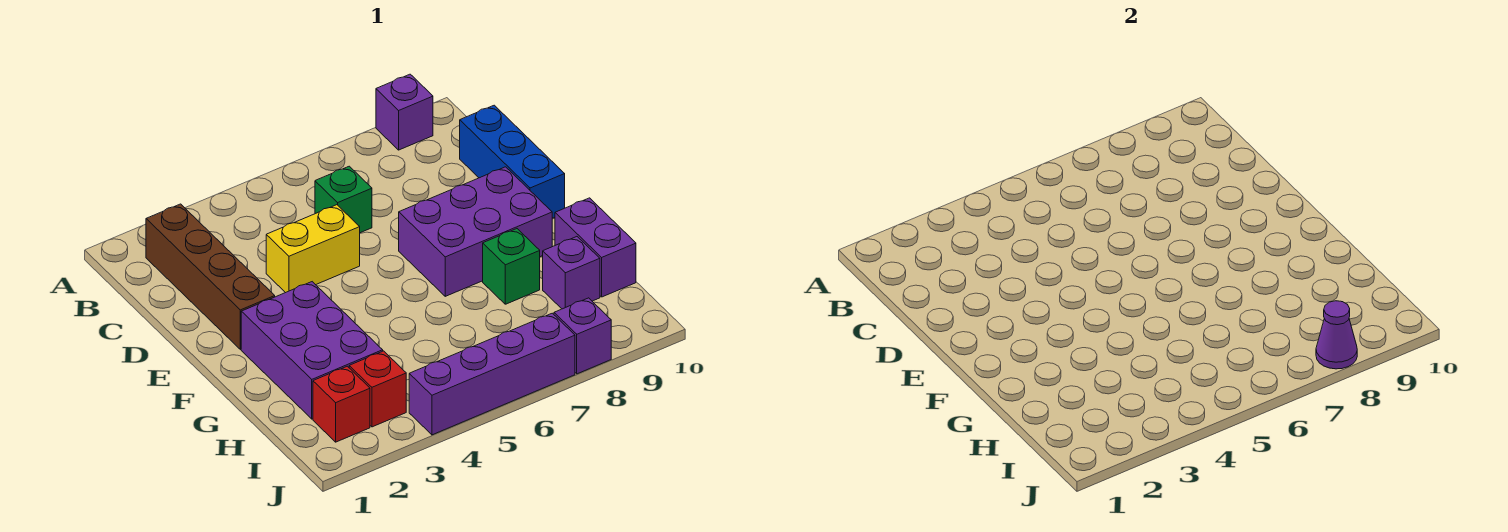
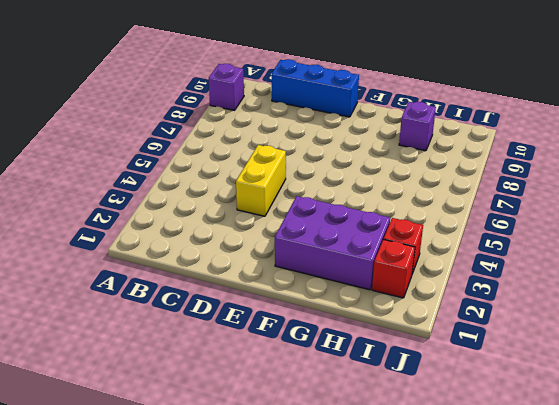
none -> brown brick B2:E2 level 1
none -> green brick C6 level 1
none -> purple brick E7:F9 level 1

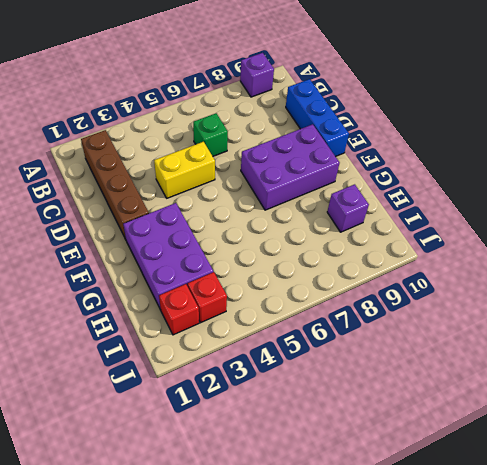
none -> green brick G8 level 1
none -> purple brick G10:H10 level 1
none -> purple brick J4:J7 level 1

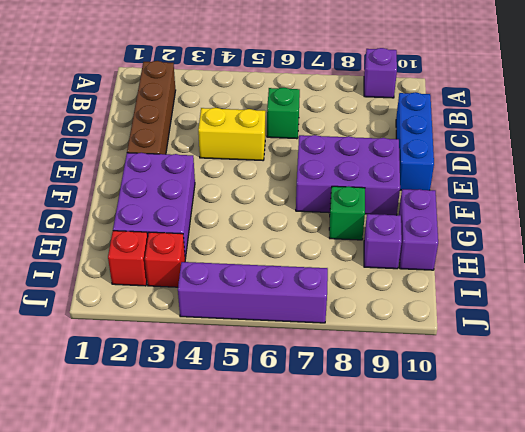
none -> purple brick J8 level 1
none -> purple cone J8 level 2

